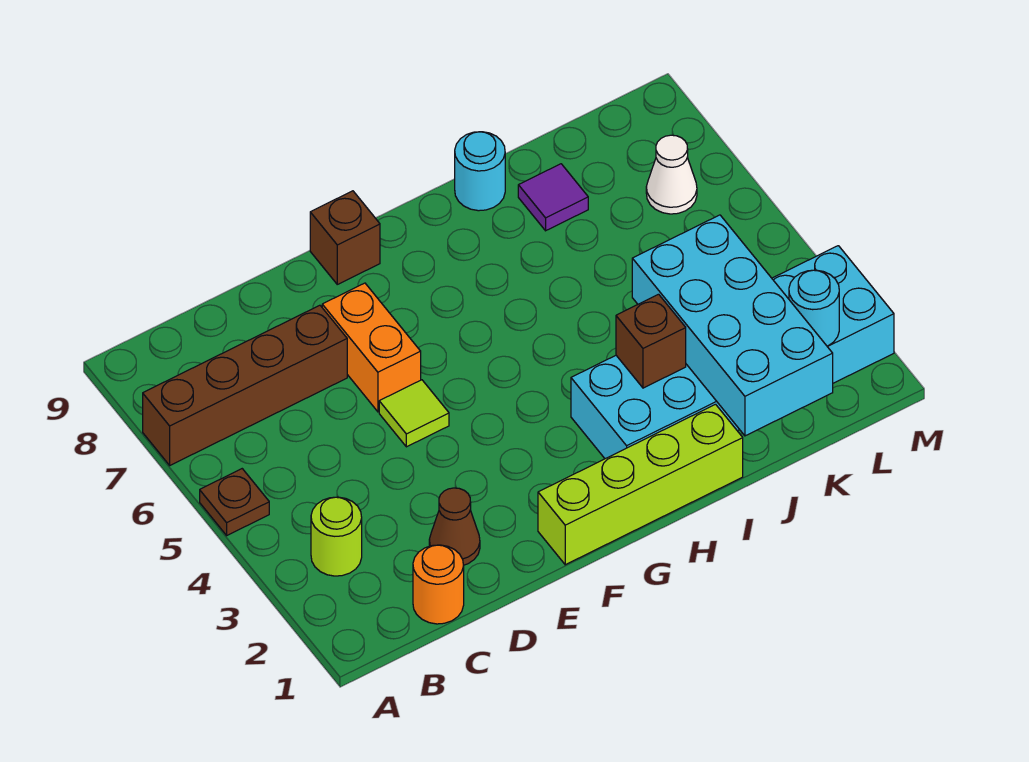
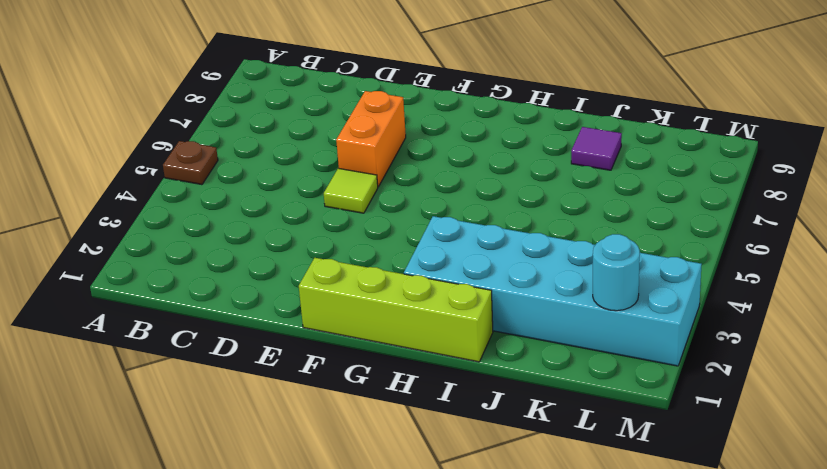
none -> brown brick A7:D7 level 1
none -> lime round brick B3 level 1
none -> orange round brick C1 level 1

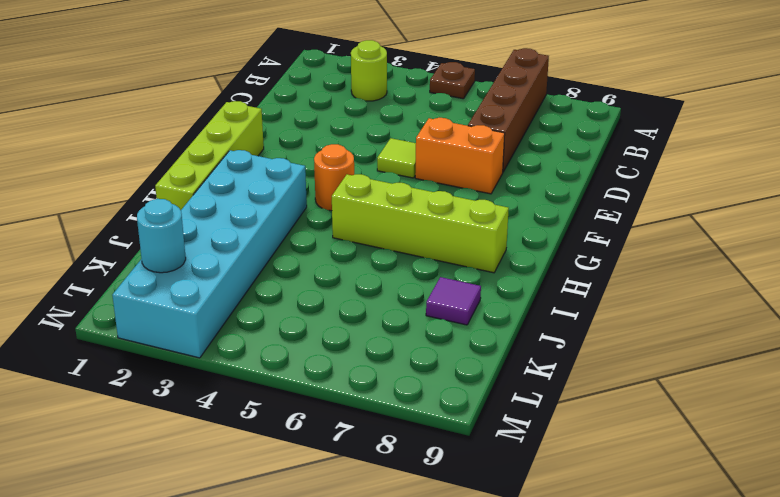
orange round brick G4 level 1 -> orange round brick C1 level 1
lime brick H5:H8 level 1 -> none
none -> brown cone D2 level 1
none -> brown brick F9 level 1
none -> cyan round brick I9 level 1

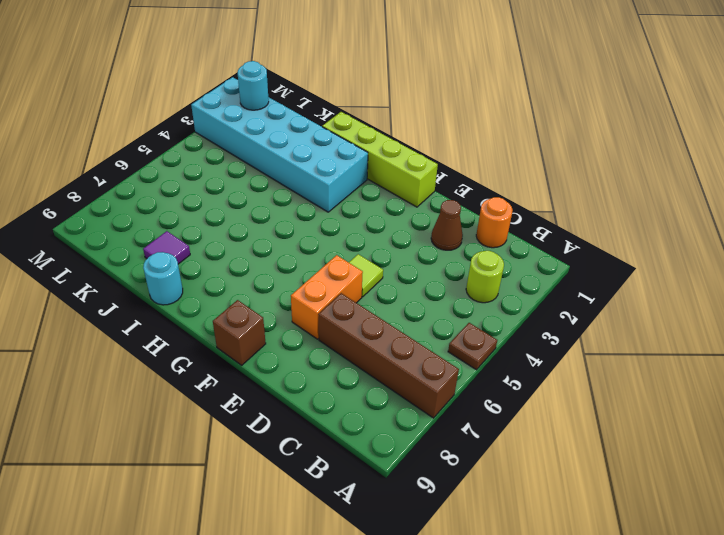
none -> white cone L7 level 1
none -> brown brick I3 level 2
none -> cyan brick J1:K4 level 2

